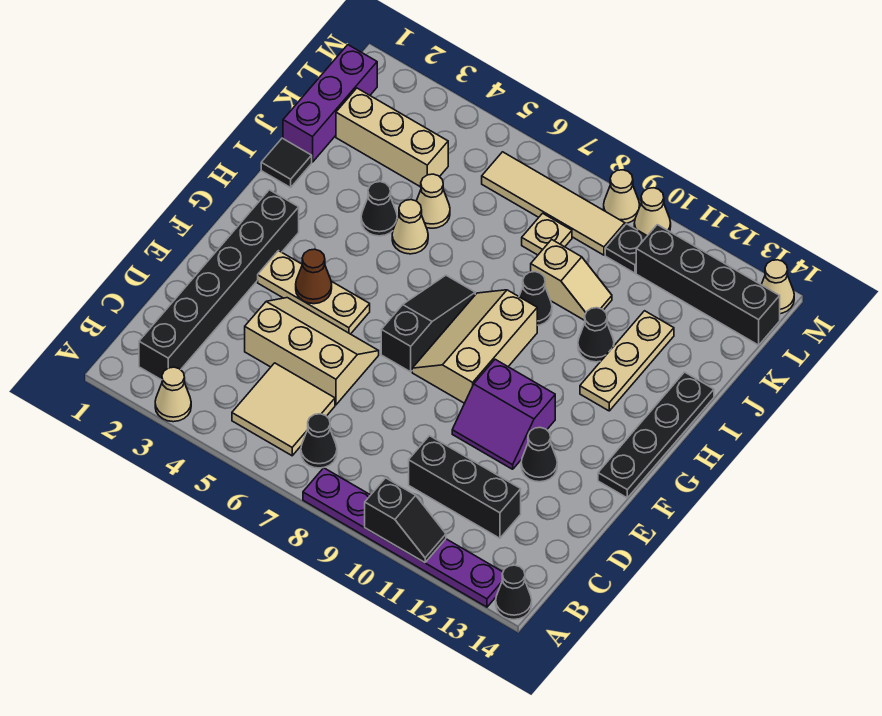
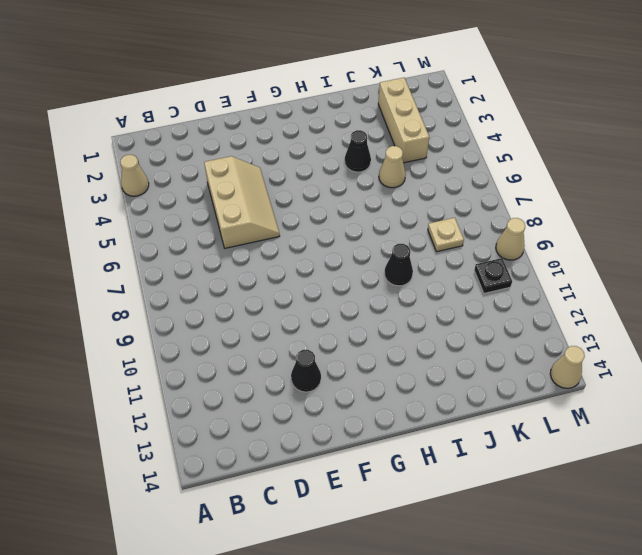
none -> purple plate A8:A13 level 1
none -> black cone A14 level 1
none -> black brick B2:G2 level 1
none -> tan tile B5:C6 level 1

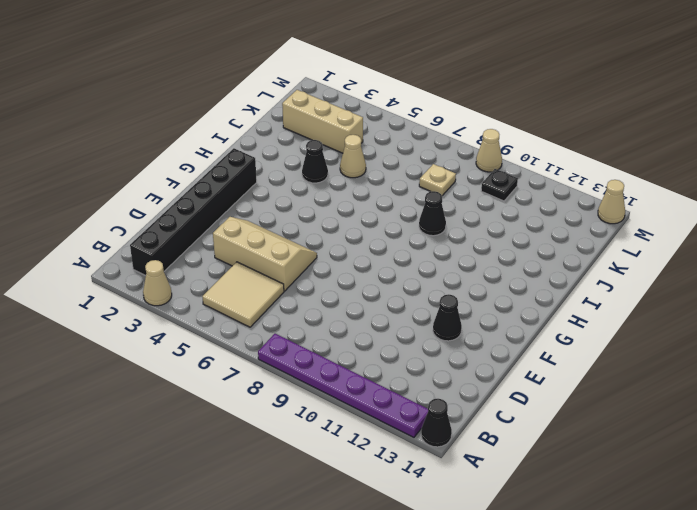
none -> black cone B7 level 1
none -> black brick C10:C12 level 1
none -> purple slope E10:F11 level 1 top F
none -> tan plate F3:F5 level 1

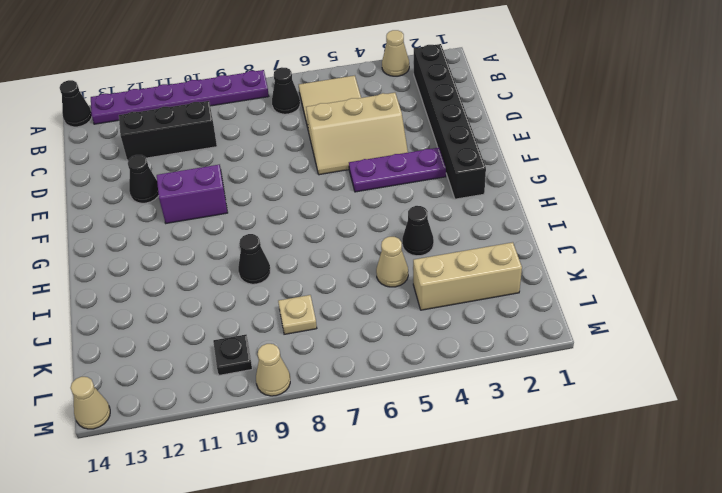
purple plate F3:F5 level 1 -> tan plate F3:F5 level 1
none -> black slope F7:H7 level 1 top F
none -> tan slope F8:H9 level 1 top 9
none -> black plate F14:I14 level 1
none -> tan plate H12:J12 level 1

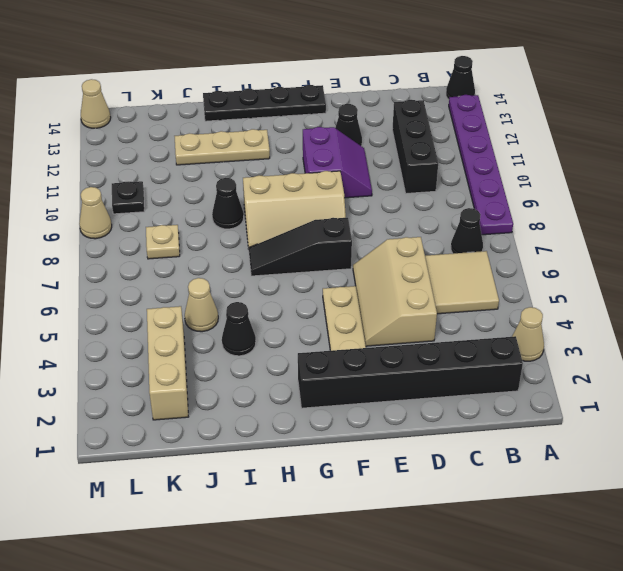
none -> black tile I1 level 1
none -> tan cone I5 level 1
none -> black cone I11 level 1
none -> purple brick J1:L1 level 1

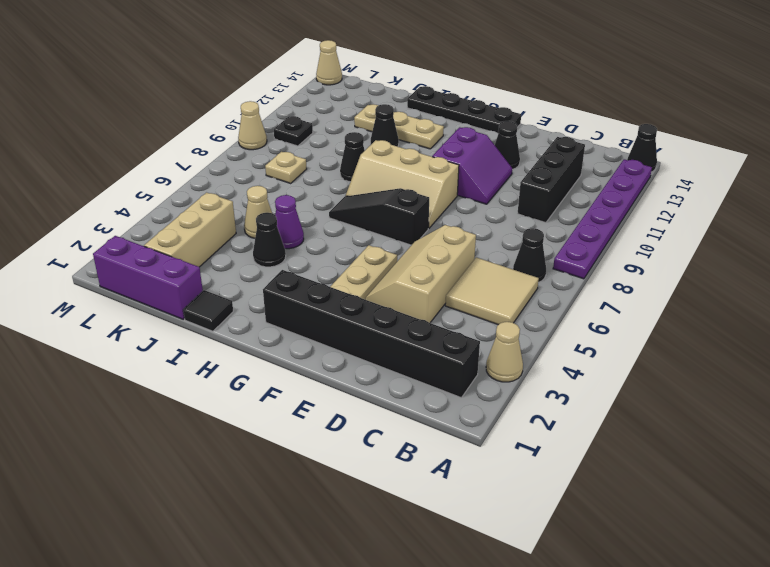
purple cone I5 level 1 -> tan cone I5 level 1
none -> tan slope J9:J10 level 1 top 9
none -> tan tile L6:L9 level 1
none -> black brick L11:L14 level 1
none -> tan cone M10 level 1

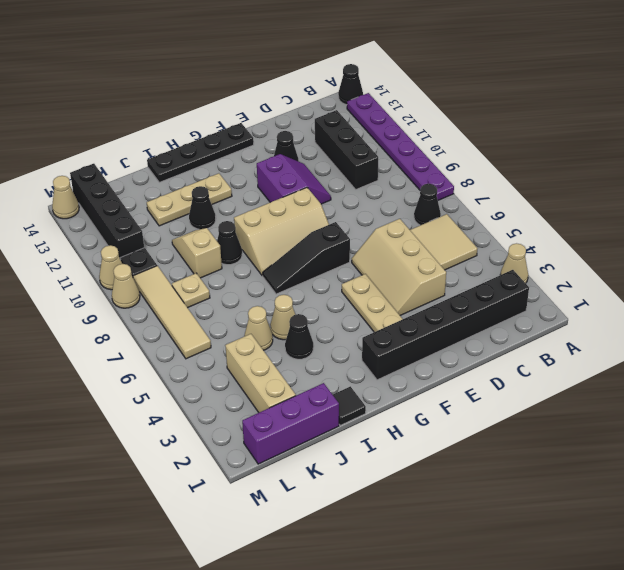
none -> black slope A10:A11 level 2 top 10
none -> brown cone F4 level 2

